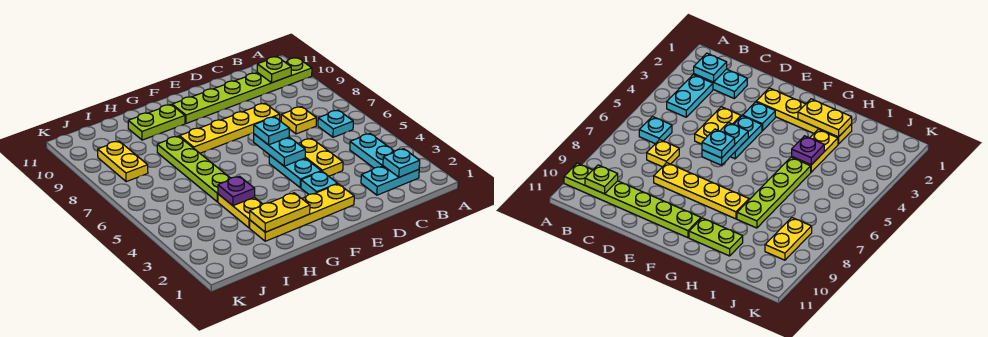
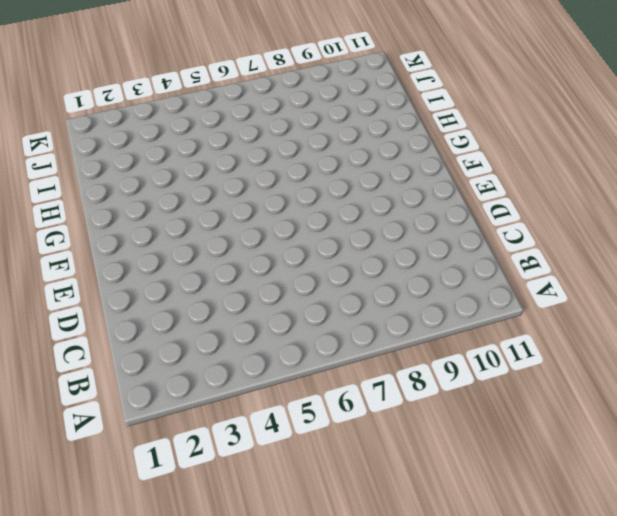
none -> lime plate A10:F10 level 1
none -> cyan plate B2:C2 level 1
none -> cyan plate B3:B4 level 1

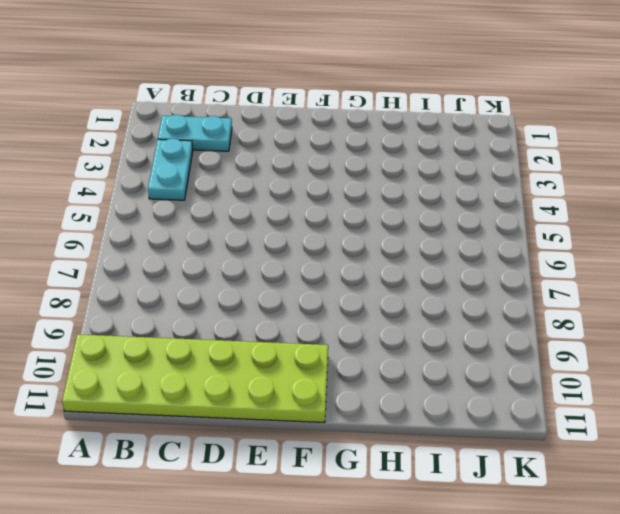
lime plate A10:F11 level 1 -> lime plate A10:F10 level 1
none -> cyan plate B6 level 1
none -> yellow plate C7 level 1
none -> yellow plate D4:D5 level 1

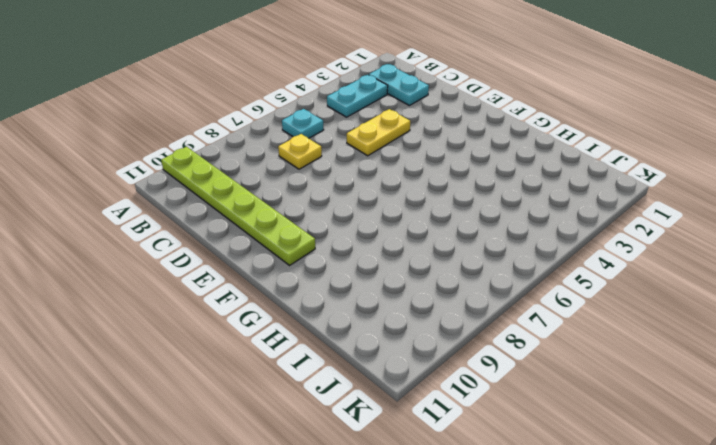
none -> yellow plate D8:G8 level 1
none -> yellow plate E2:H2 level 1
none -> cyan plate E3 level 1

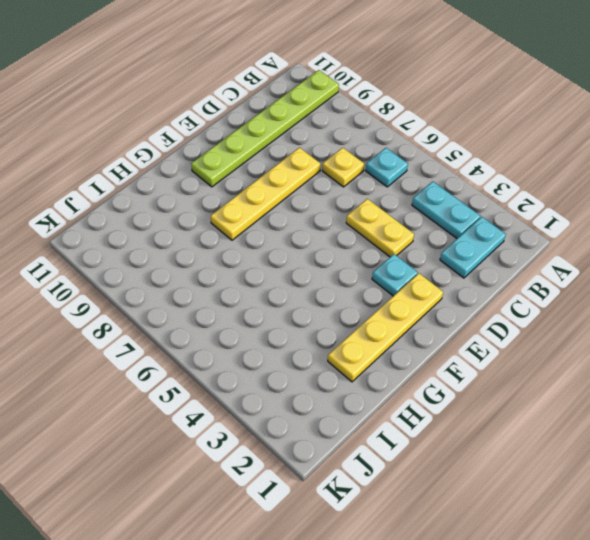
none -> cyan plate E4:E5 level 1
none -> lime plate G10:H10 level 1
none -> yellow plate H3:H4 level 1

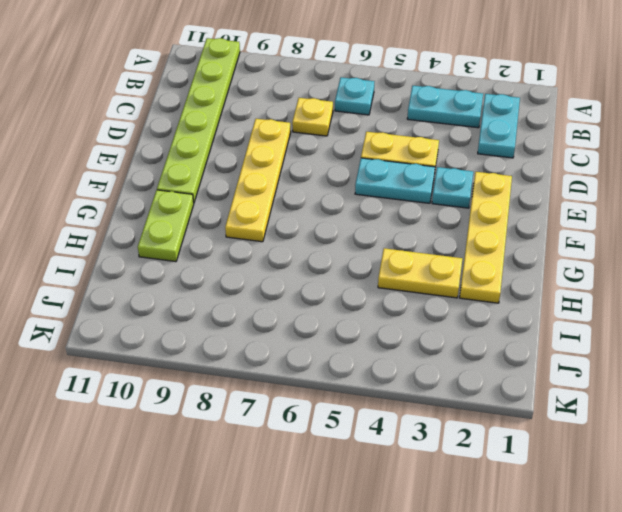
none -> lime plate H5:H8 level 1
none -> yellow plate J8:J9 level 1
none -> cyan plate B2 level 2

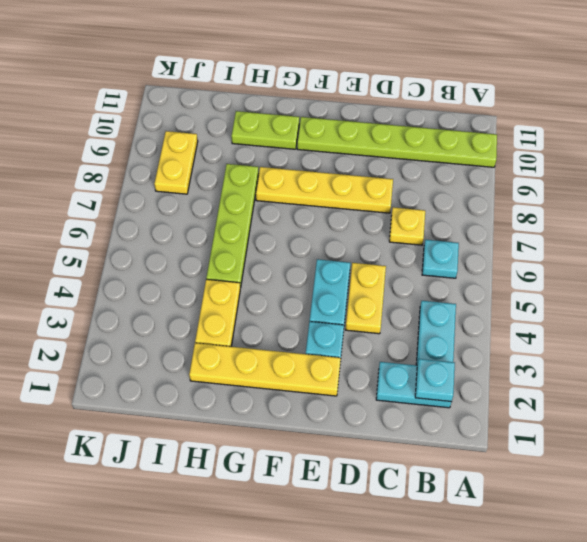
none -> lime plate B10 level 2
none -> cyan plate E5:E6 level 2
none -> yellow plate G2:H2 level 2

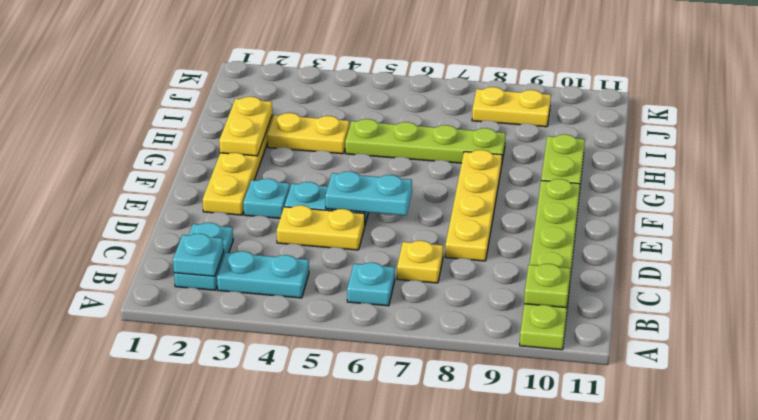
none -> purple plate H4 level 2
none -> cyan plate E6 level 3

